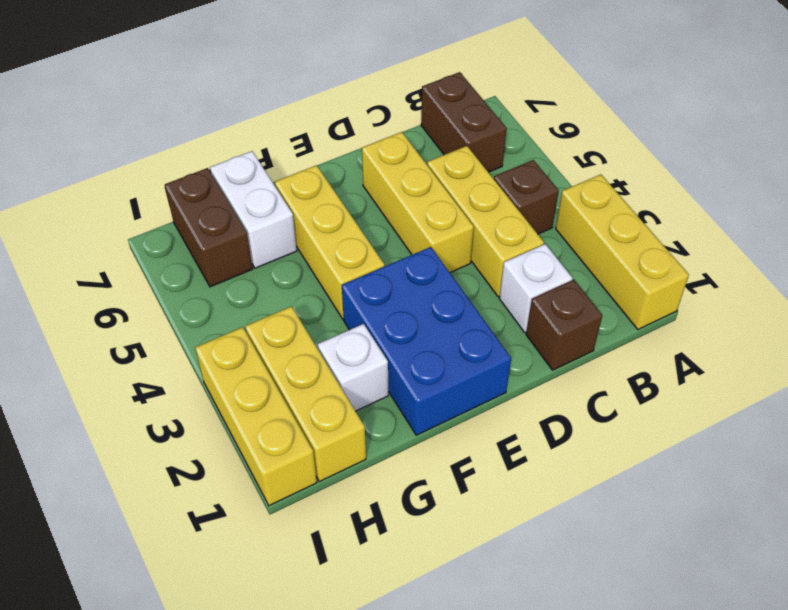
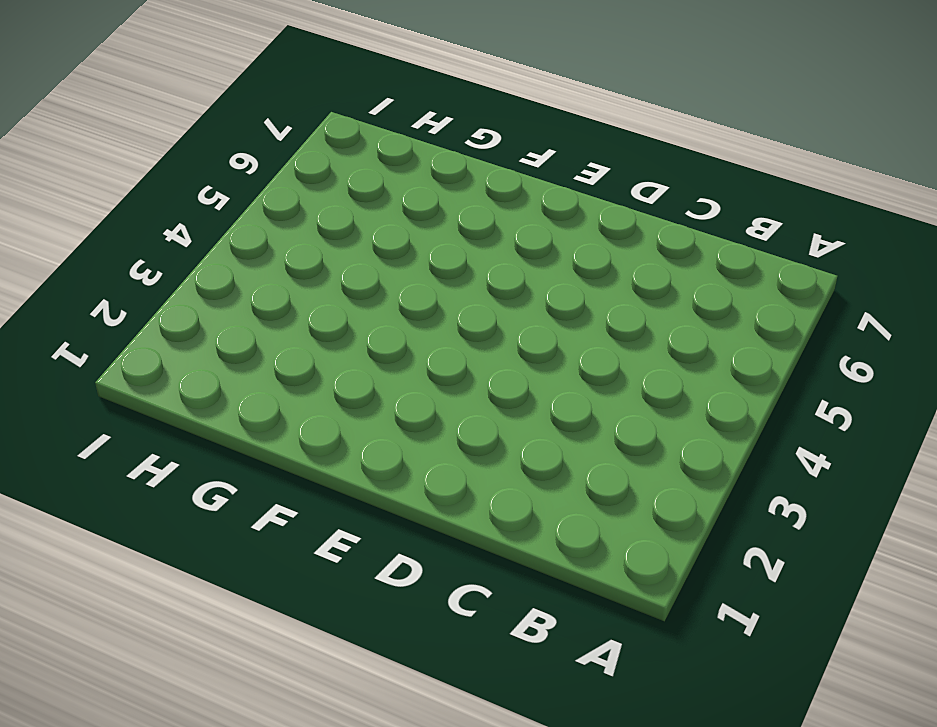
none -> yellow brick A1:A3 level 1
none -> brown brick B4 level 1
none -> brown brick B6:B7 level 1

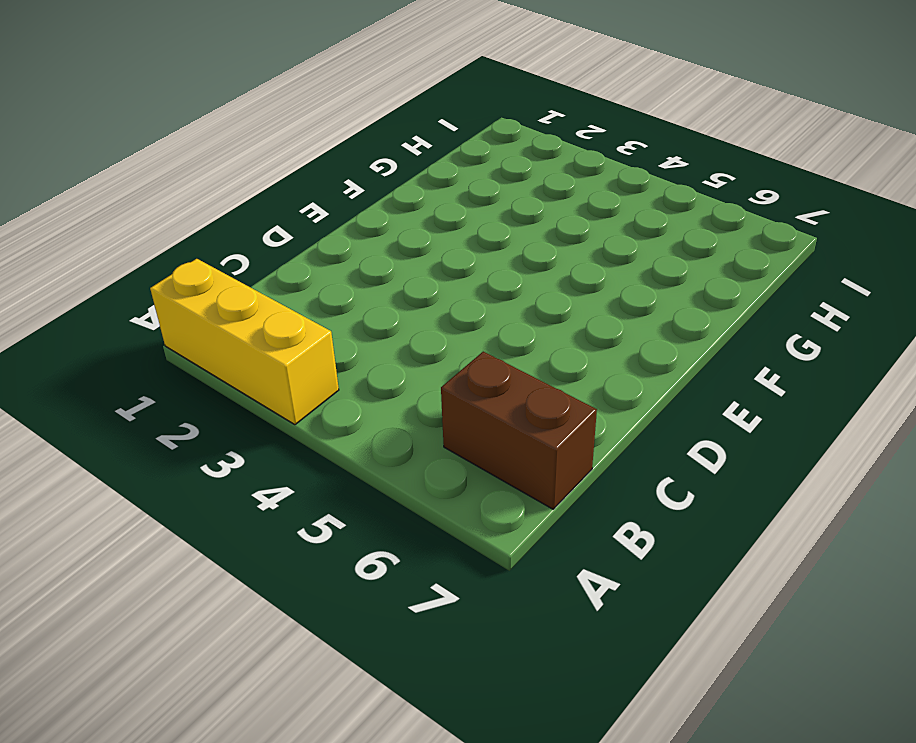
none -> brown brick B4 level 1
none -> brown brick C1 level 1
none -> white brick C2 level 1

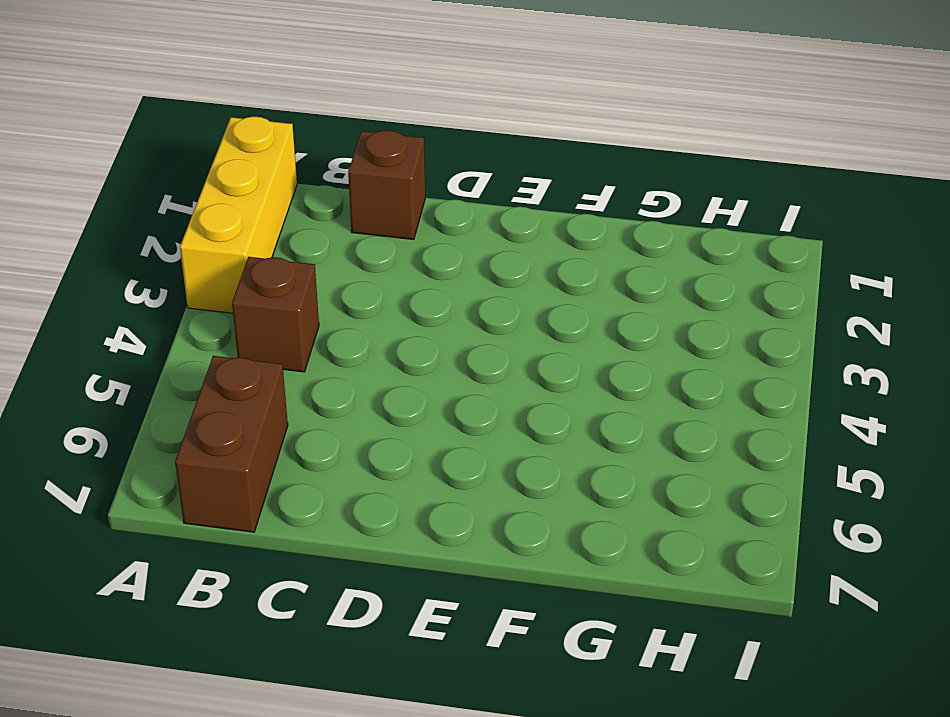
none -> white brick C2 level 1
none -> yellow brick C3:C5 level 1
none -> yellow brick D4:D6 level 1

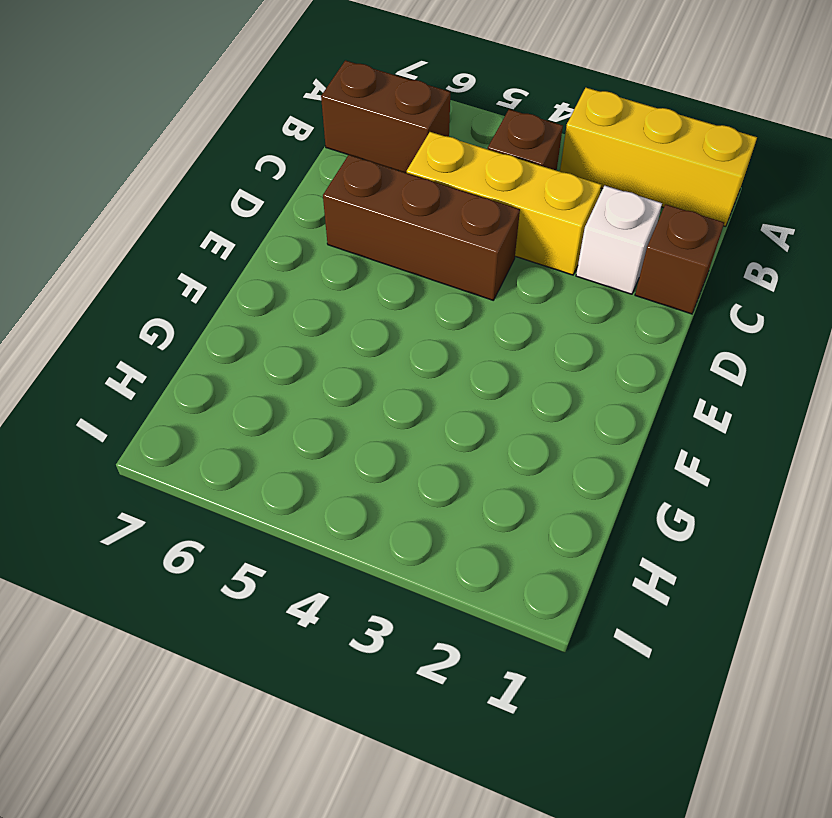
brown brick D4:D6 level 1 -> yellow brick D4:D6 level 1
none -> blue brick E1:F3 level 1
none -> yellow brick F4:F6 level 1
none -> white brick G2 level 1

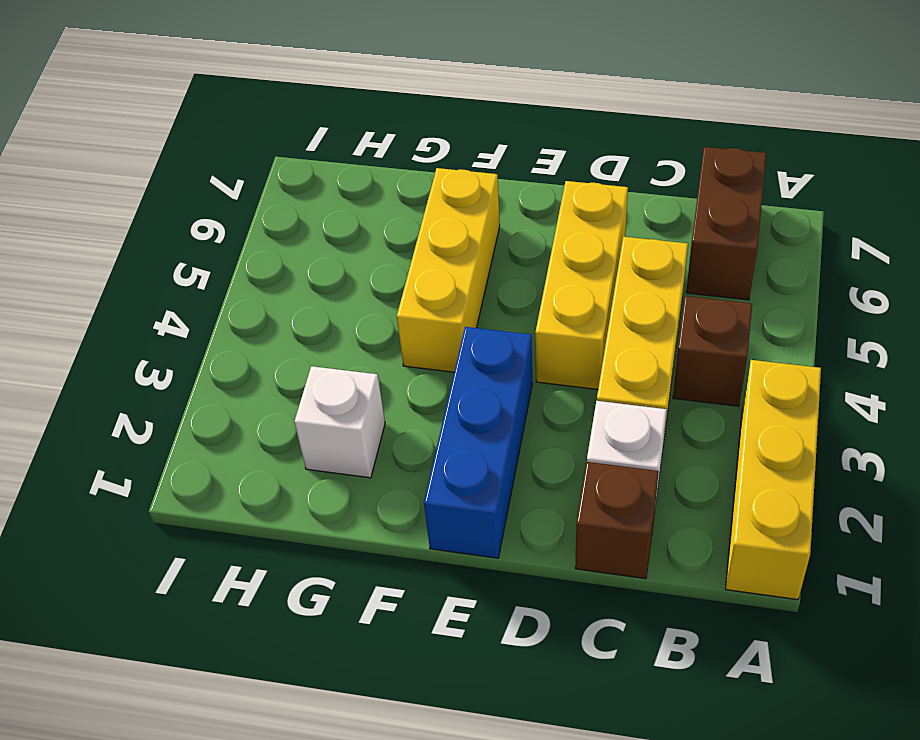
blue brick E1:E3 level 1 -> blue brick E1:F3 level 1
none -> white brick G6:G7 level 1
none -> yellow brick H1:H3 level 1
none -> brown brick H6:H7 level 1

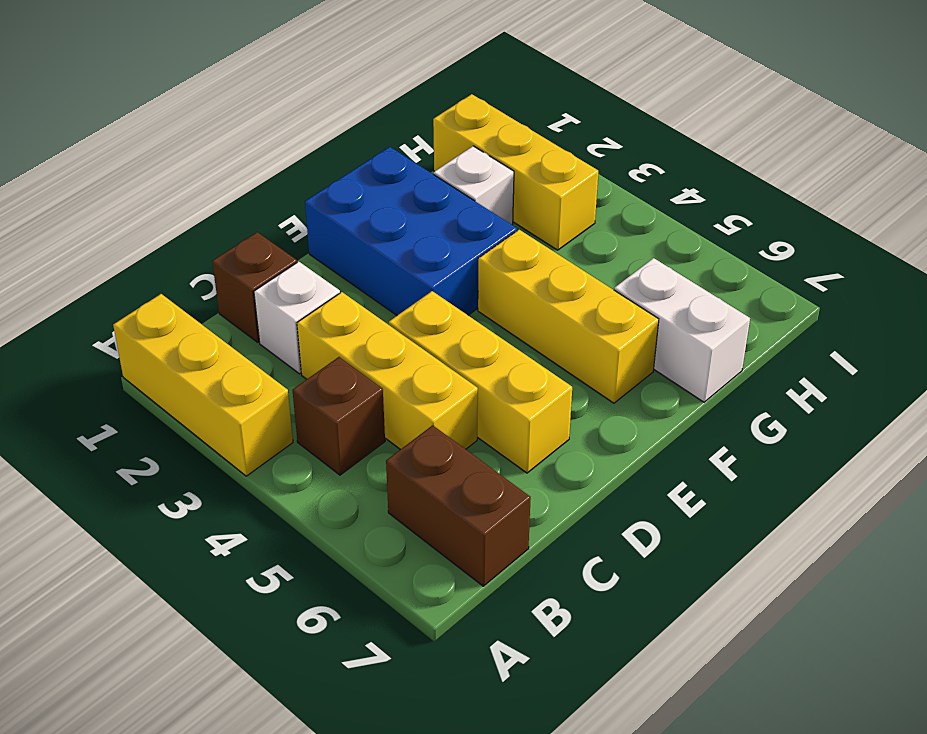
none -> brown brick H6:H7 level 1
none -> yellow brick I1:I3 level 1

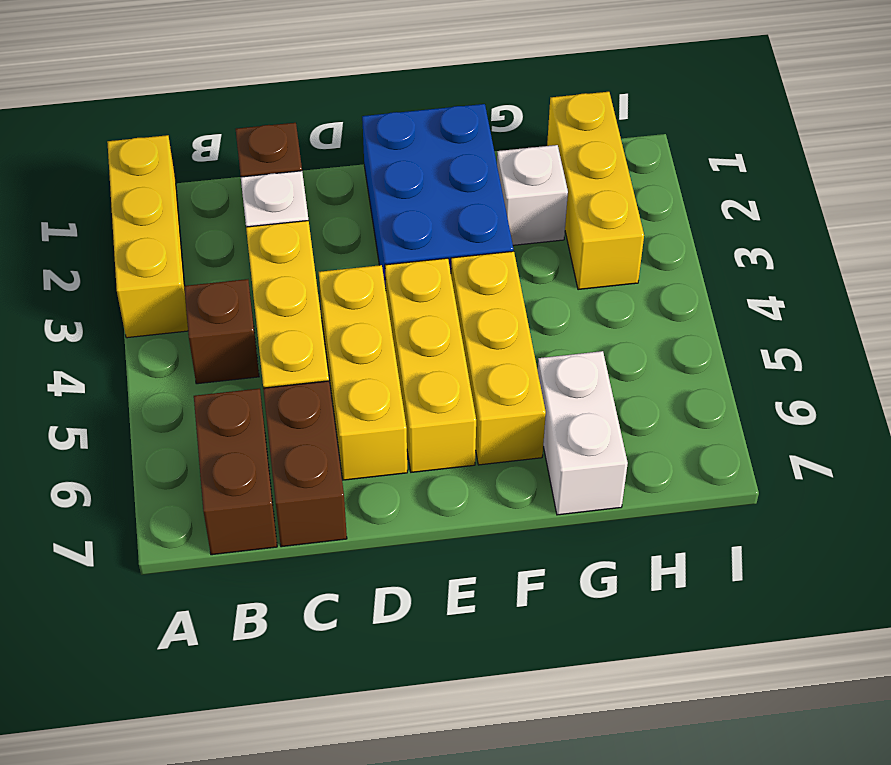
brown brick C6:C7 level 1 -> brown brick H6:H7 level 1
yellow brick E4:E6 level 1 -> yellow brick I1:I3 level 1

